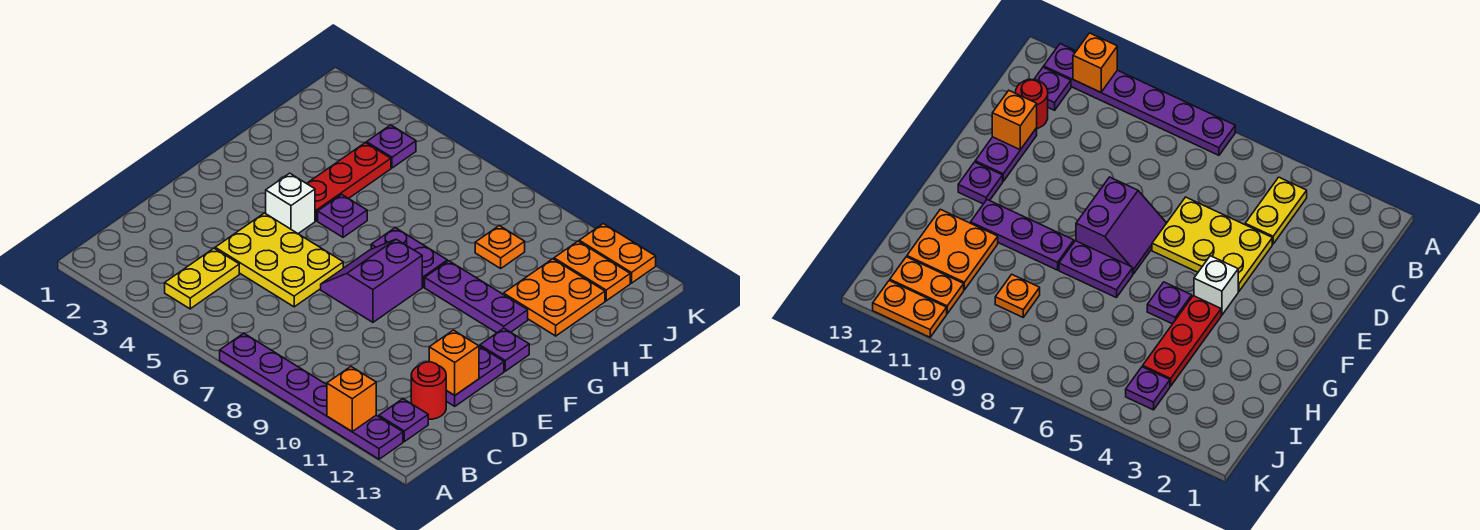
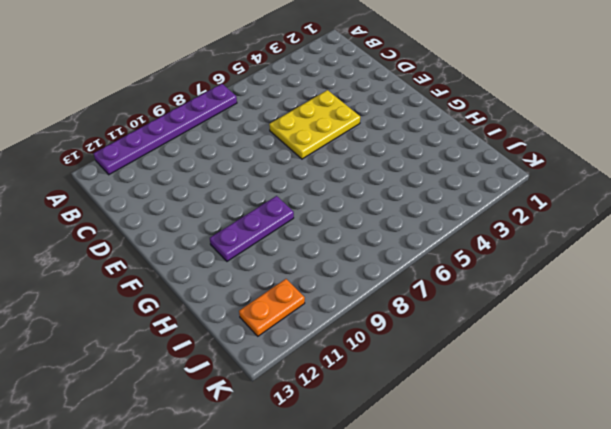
none -> yellow plate B4:C4 level 1
none -> purple plate B12 level 1
none -> red round brick C12 level 1

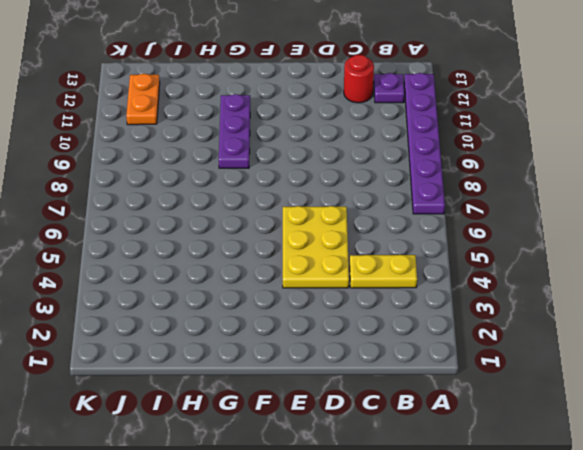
none -> purple plate D12:E12 level 1
none -> purple slope E7:F8 level 1 top 8
none -> white brick F4 level 1

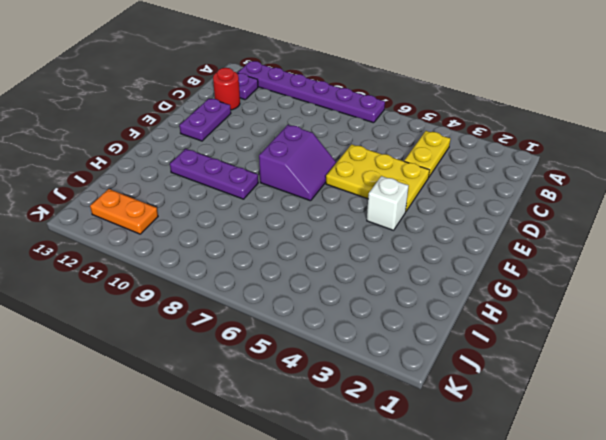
none -> purple plate F12 level 1
none -> red plate G4:I4 level 1
none -> purple plate G5 level 1

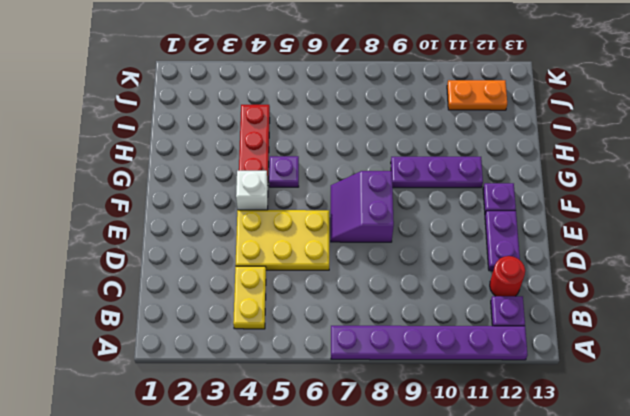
none -> purple plate G7:G8 level 1
none -> orange plate H11:I12 level 1
none -> orange plate I9 level 1

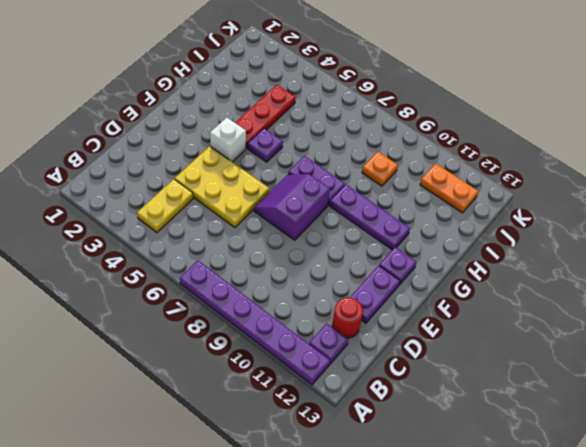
none -> orange plate H11:I12 level 1
none -> purple plate J4 level 1
none -> orange plate K11:K12 level 1

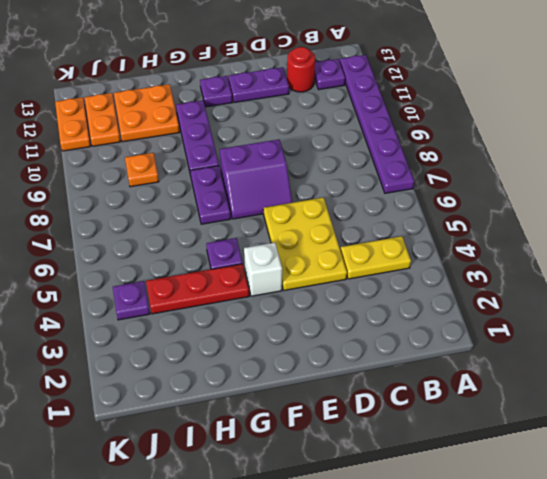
none -> orange brick A11 level 2
none -> orange brick D12 level 2

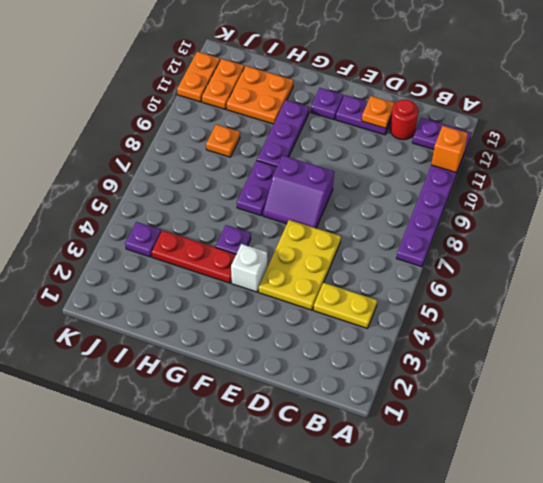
orange plate D12 level 2 -> orange brick D12 level 2

